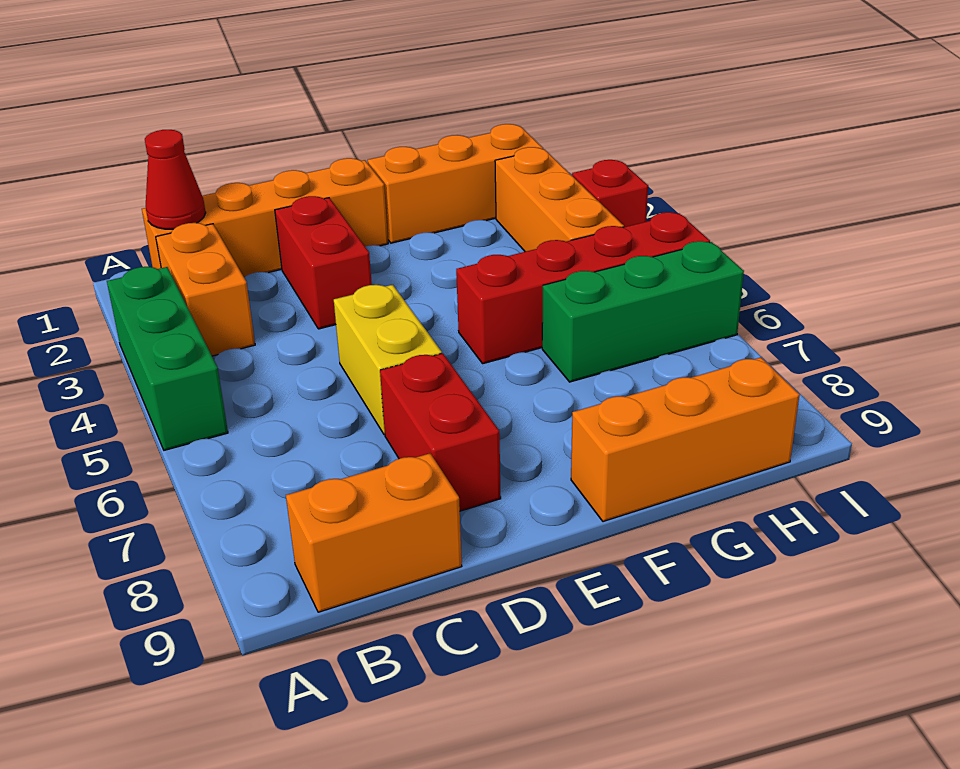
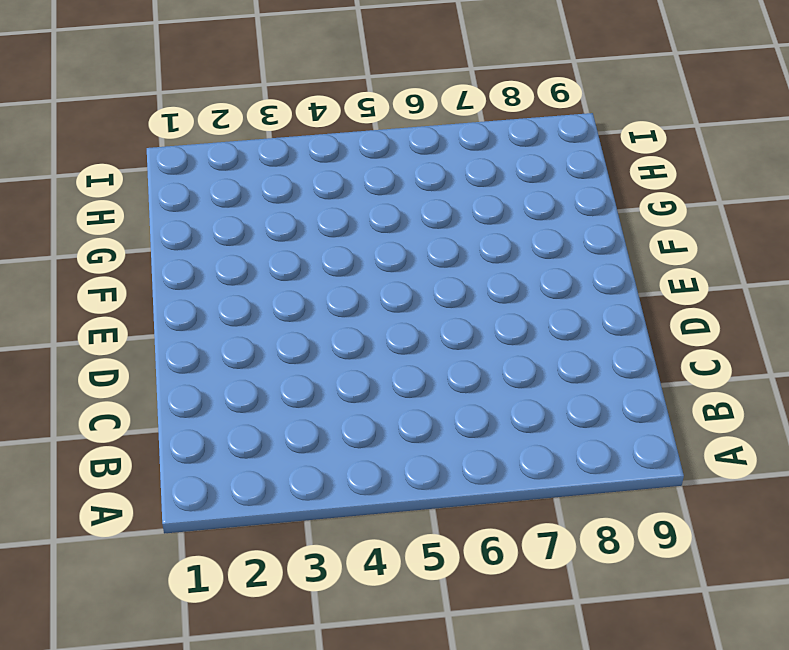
none -> green brick A3:A5 level 1
none -> orange brick B1:E1 level 1
none -> orange brick B2:B3 level 1

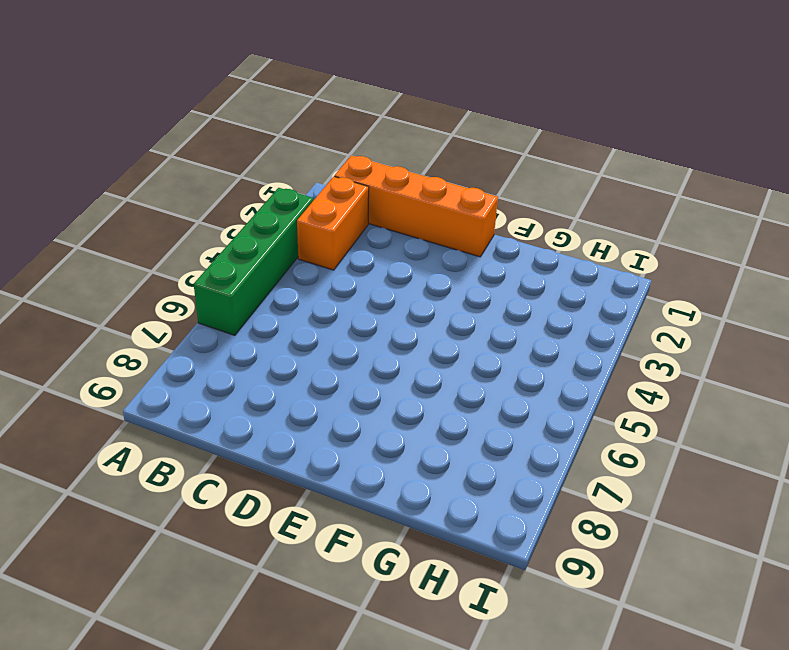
green brick A3:A6 level 1 -> green brick A3:A5 level 1
none -> orange brick B9:C9 level 1
none -> red brick D2:D3 level 1
none -> yellow brick D5:D6 level 1

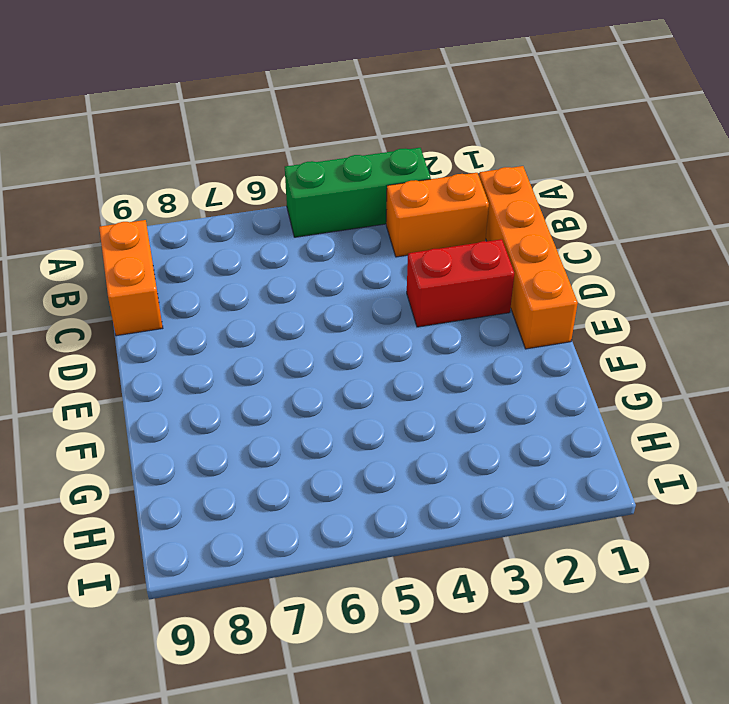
none -> yellow brick D5:D6 level 1
none -> red brick D7:D8 level 1
none -> orange brick F1:H1 level 1

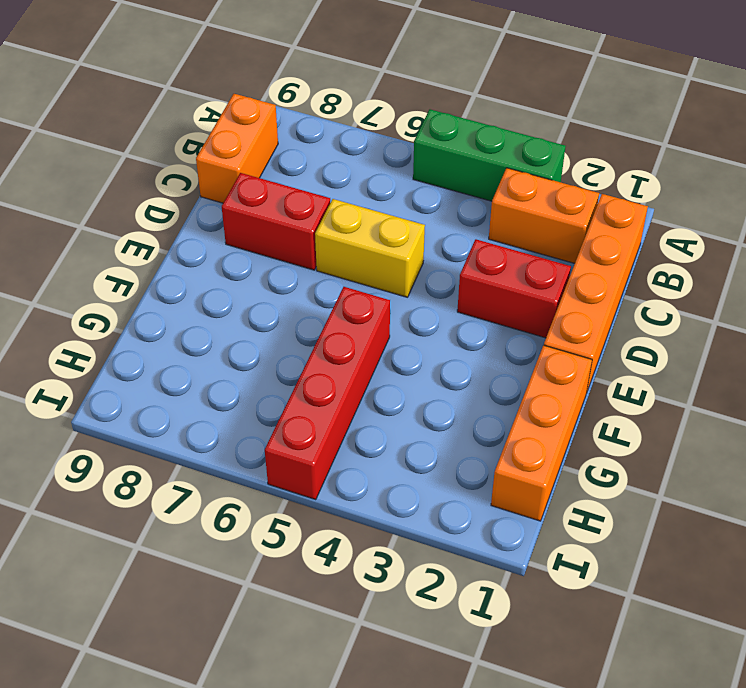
none -> orange brick F9:H9 level 1
none -> green brick G6:I6 level 1
none -> orange brick H2:H4 level 1

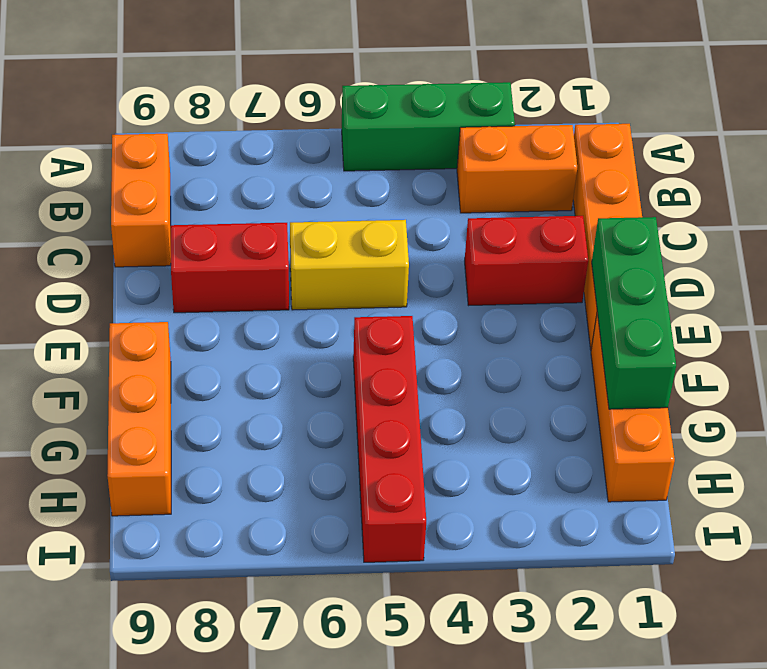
green brick E1:G1 level 2 -> green brick G6:I6 level 1
none -> orange brick H2:H4 level 1
none -> red brick I3 level 1
none -> red cone B1 level 2

